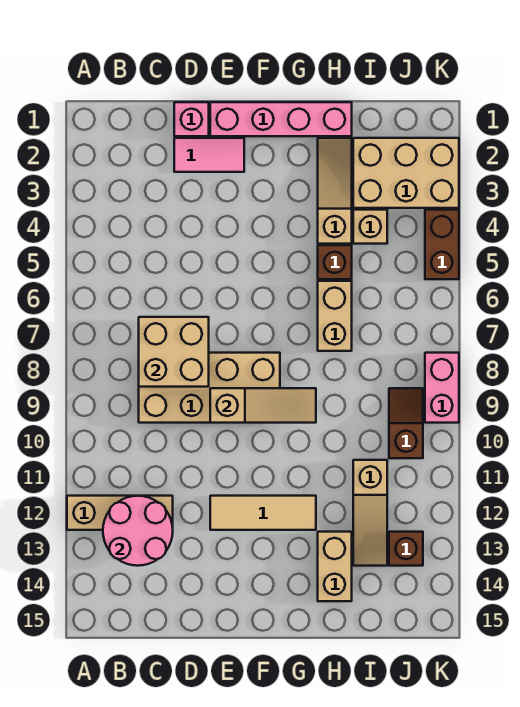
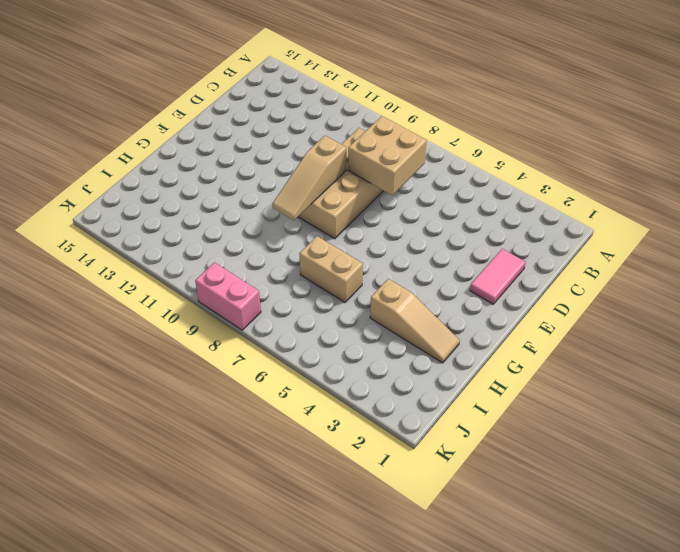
none -> tan brick A12:C12 level 1
none -> pink brick D1 level 1
none -> pink brick E1:H1 level 1

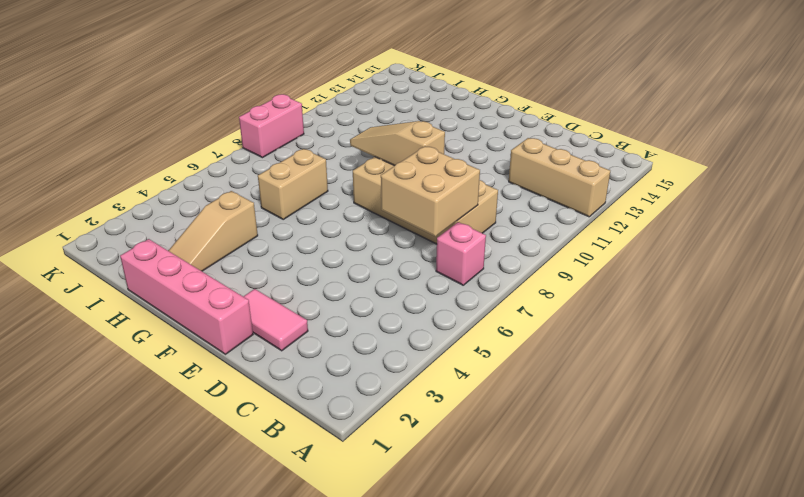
pink brick B7 level 1 -> pink brick D1 level 1
none -> tan tile E12:G12 level 1
none -> brown brick H5 level 1
none -> tan brick H13:H14 level 1

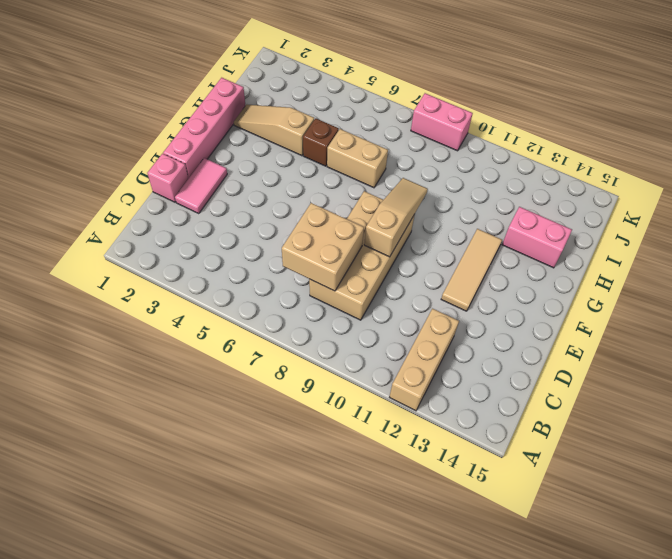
pink brick H13:H14 level 1 -> tan brick H13:H14 level 1
none -> tan brick I2:K3 level 1
none -> tan brick I4 level 1
none -> tan slope I11:I13 level 1 top 11

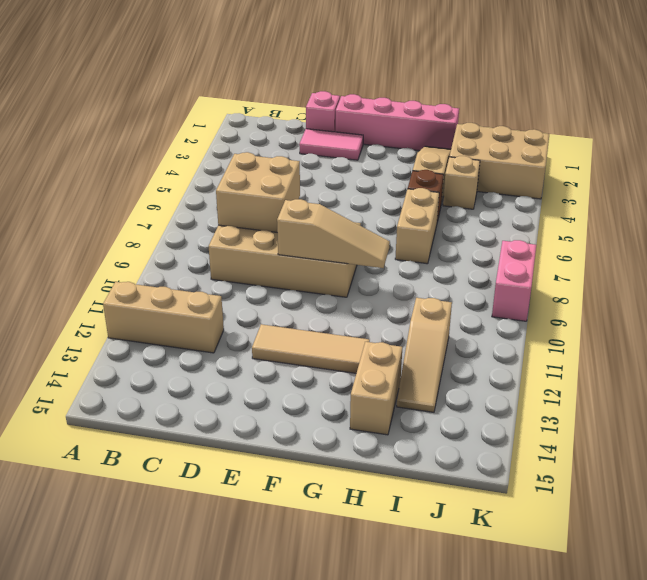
none -> brown slope J9:J10 level 1 top 10
none -> brown brick J13 level 1
none -> brown brick K4:K5 level 1

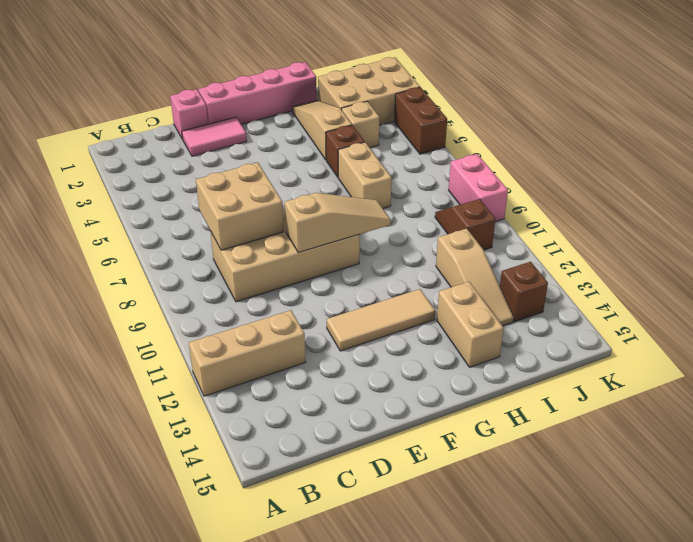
none -> pink round brick B12:C13 level 2

